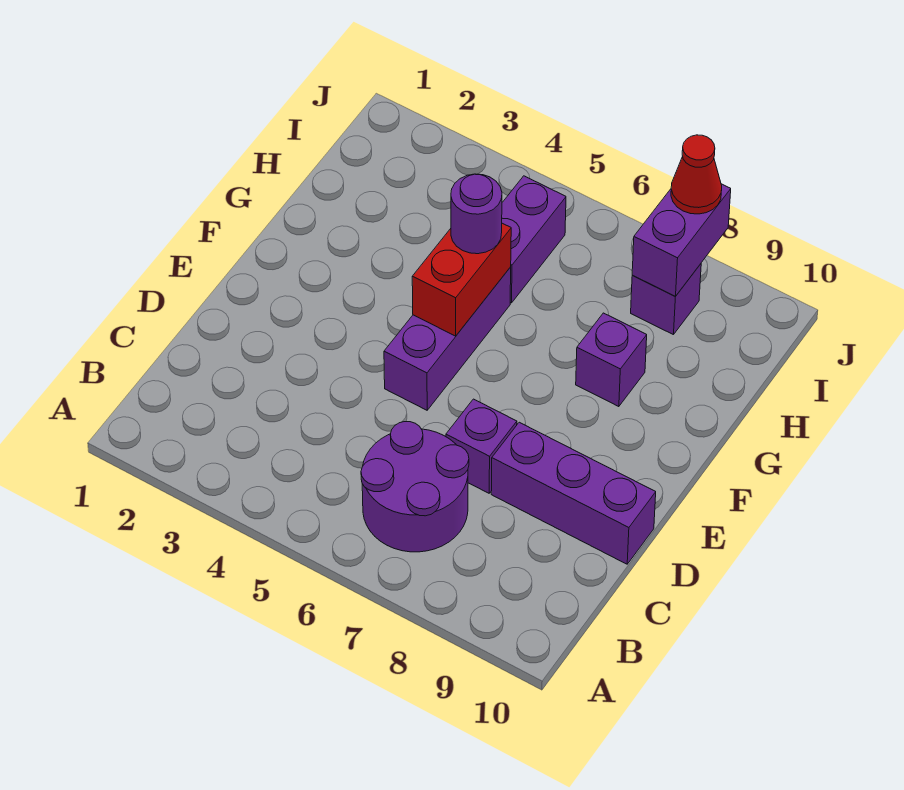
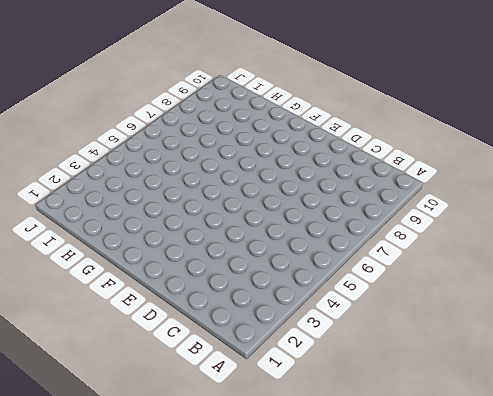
none -> purple round brick B6:C7 level 1
none -> purple brick D7 level 1

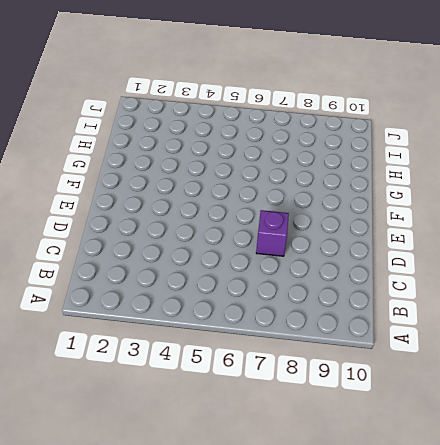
none -> purple round brick B6:C7 level 1
none -> purple brick D8:D10 level 1

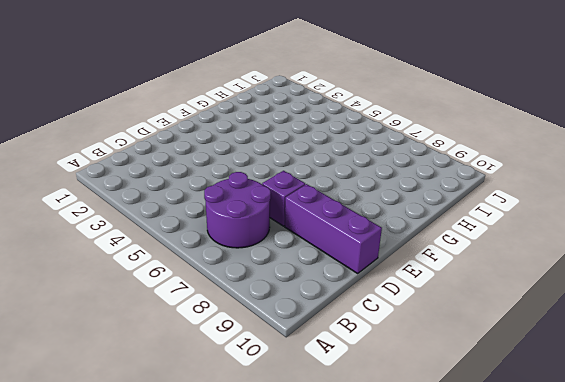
none -> purple brick E5:G5 level 1
none -> purple brick G8 level 1

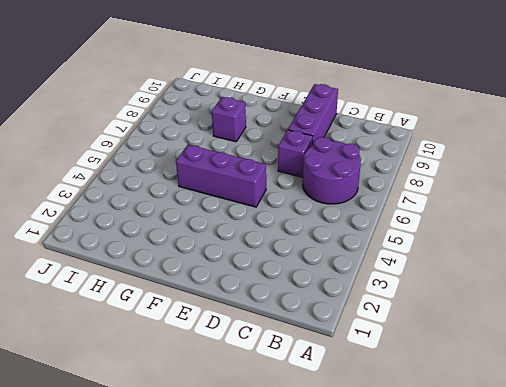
none -> purple brick H5:I5 level 1
none -> purple brick I8 level 1

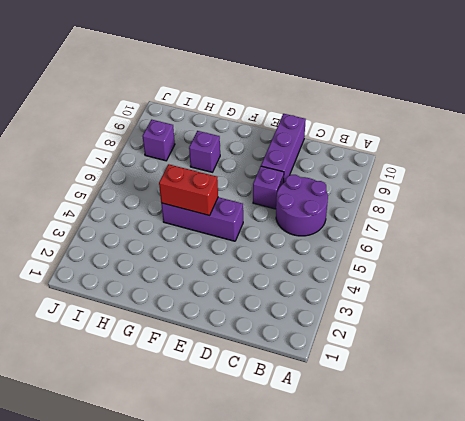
none -> purple brick H5:I5 level 1
none -> purple brick I8:J8 level 2

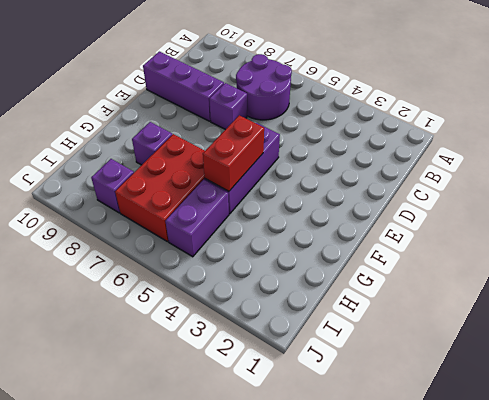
red brick G6:I7 level 1 -> none
none -> purple brick I8:J8 level 2
none -> purple round brick G5 level 3

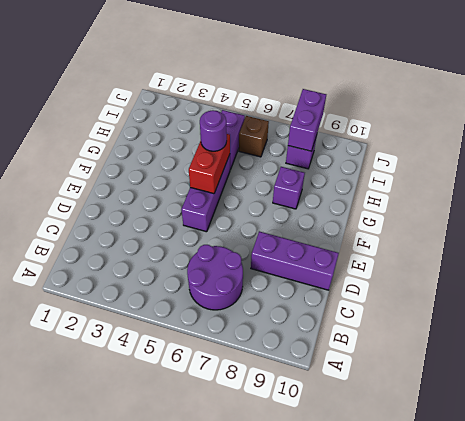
brown brick I6 level 1 -> none
none -> purple brick D7 level 1
none -> red cone J8 level 3

